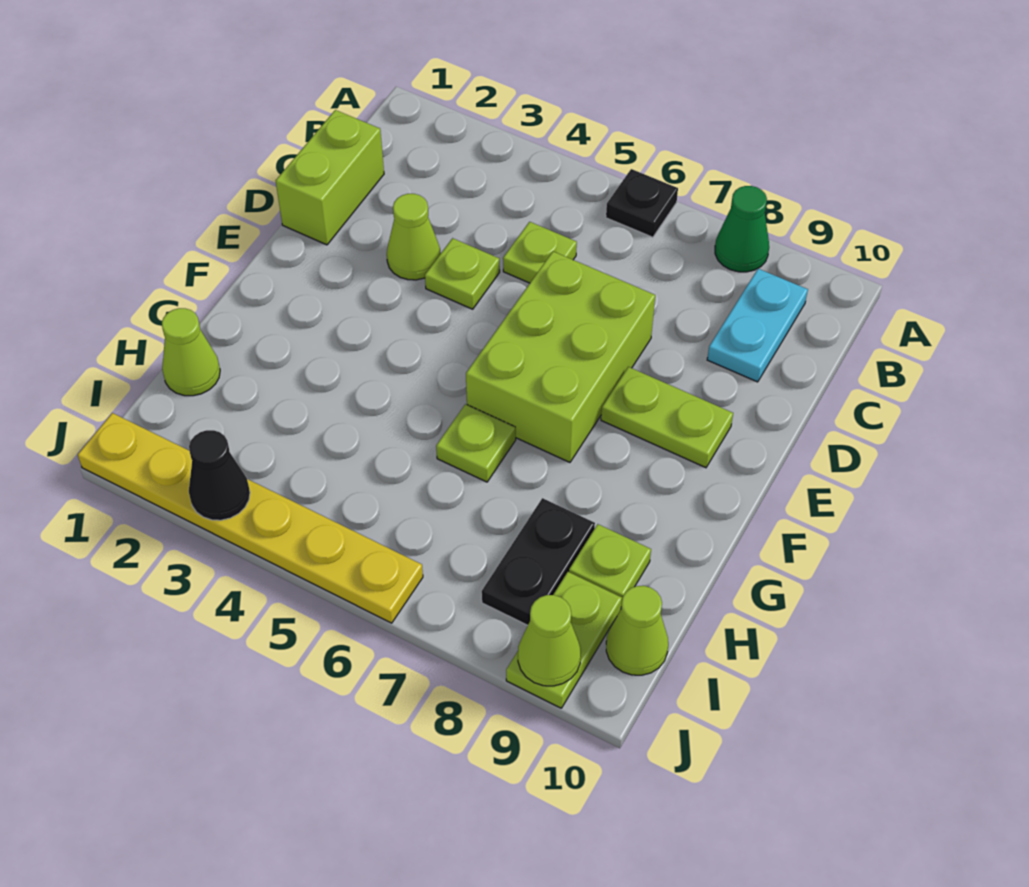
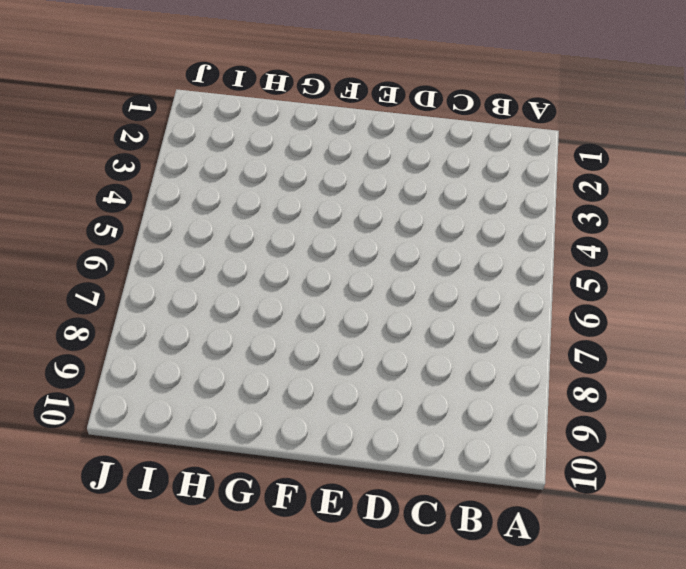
none -> black plate A6 level 1
none -> green cone A8 level 1
none -> cyan plate B9:C9 level 1

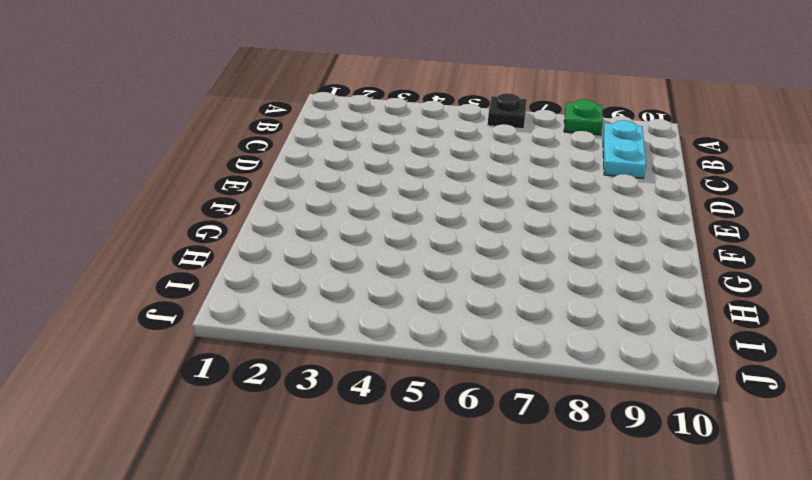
green plate A8 level 1 -> green cone A8 level 1
none -> lime brick C1:D1 level 1
none -> lime plate C5 level 1
none -> lime cone D3 level 1

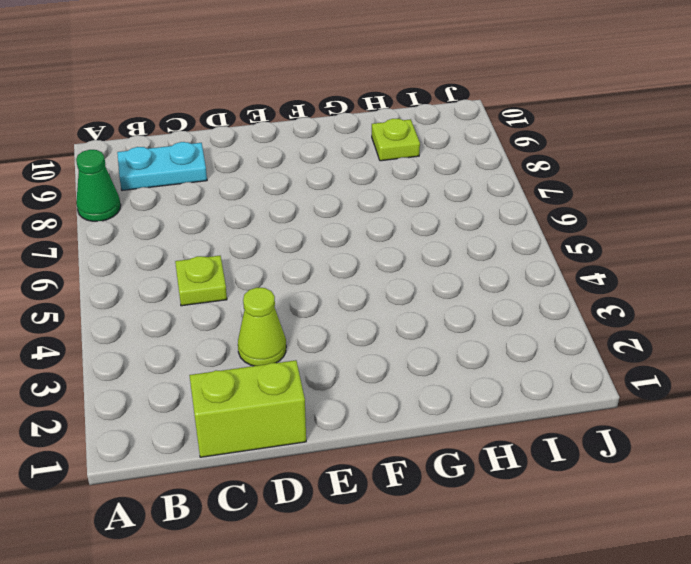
none -> black plate A6 level 1
none -> lime plate D4 level 1
none -> lime brick D6:F7 level 1

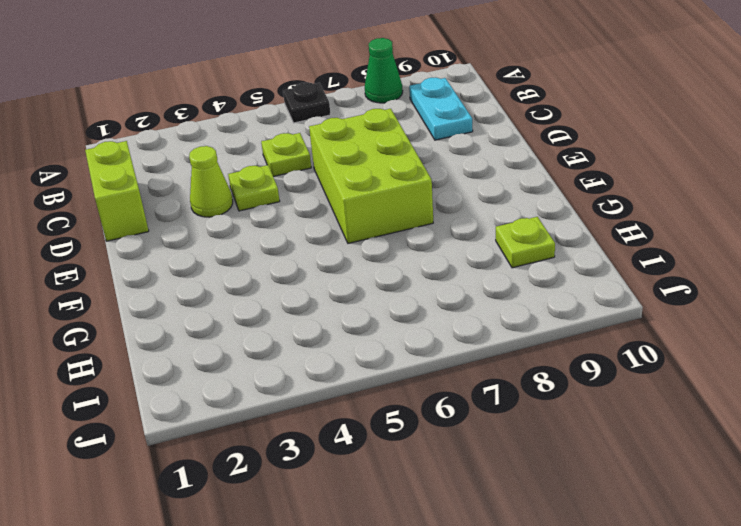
none -> lime plate E8:E9 level 1
none -> lime plate G6 level 1
none -> lime cone H1 level 1

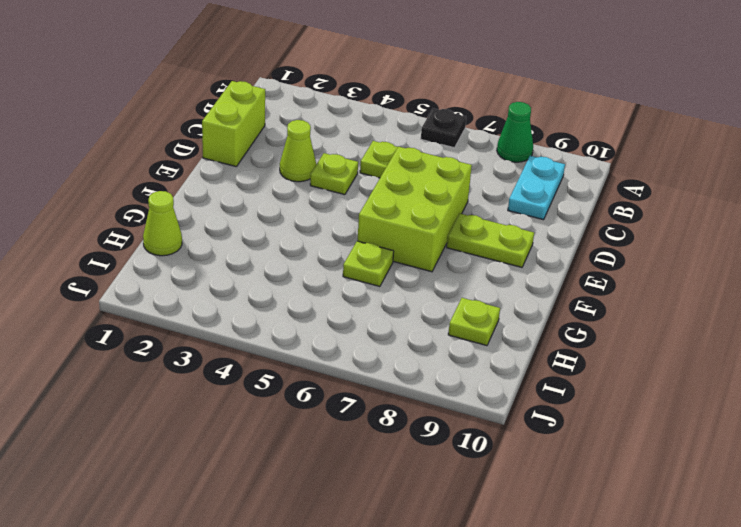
none -> black plate H8:I8 level 1
none -> lime plate I9:J9 level 1
none -> lime cone I10 level 1

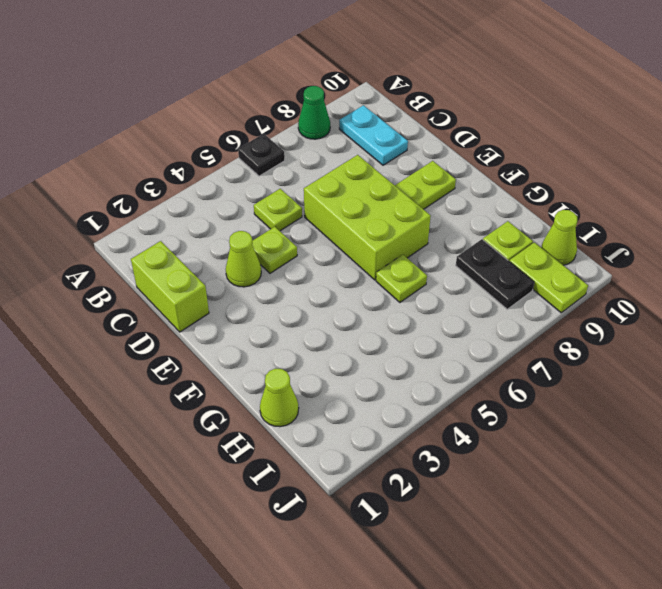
none -> yellow plate J1:J6 level 1
none -> black cone J3 level 2
none -> lime cone J9 level 2

